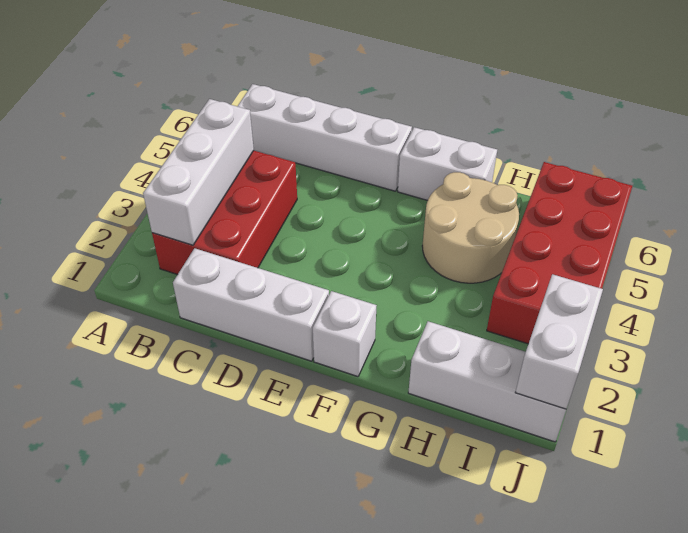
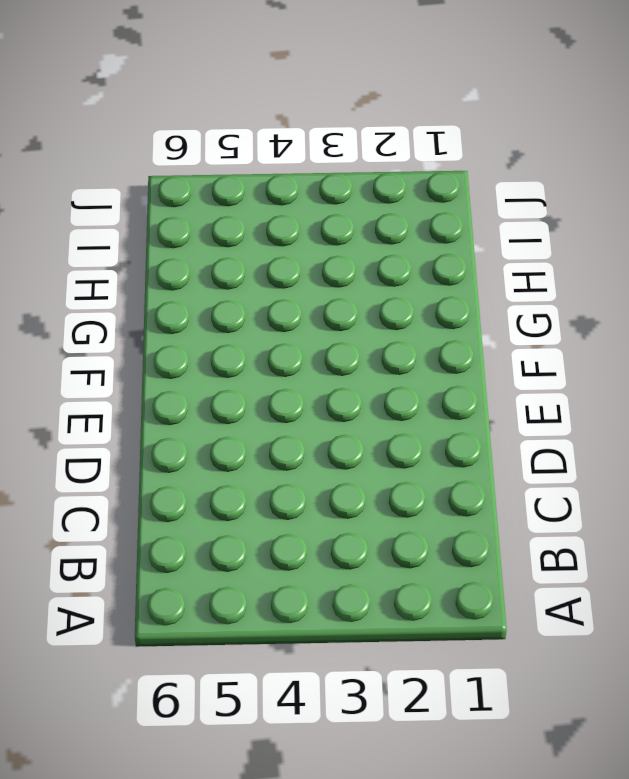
none -> red brick B2:C4 level 1
none -> white brick B6:E6 level 1

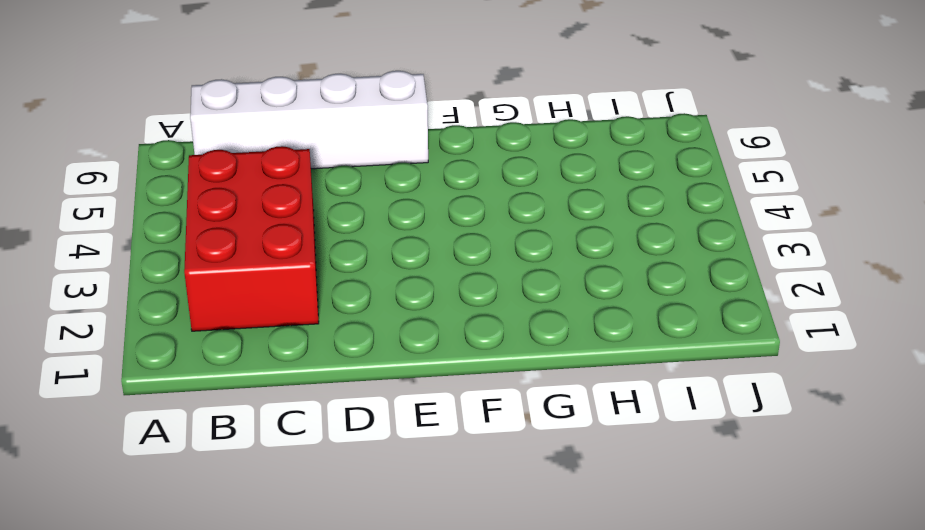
none -> white brick C1:E1 level 1
none -> white brick F1 level 1

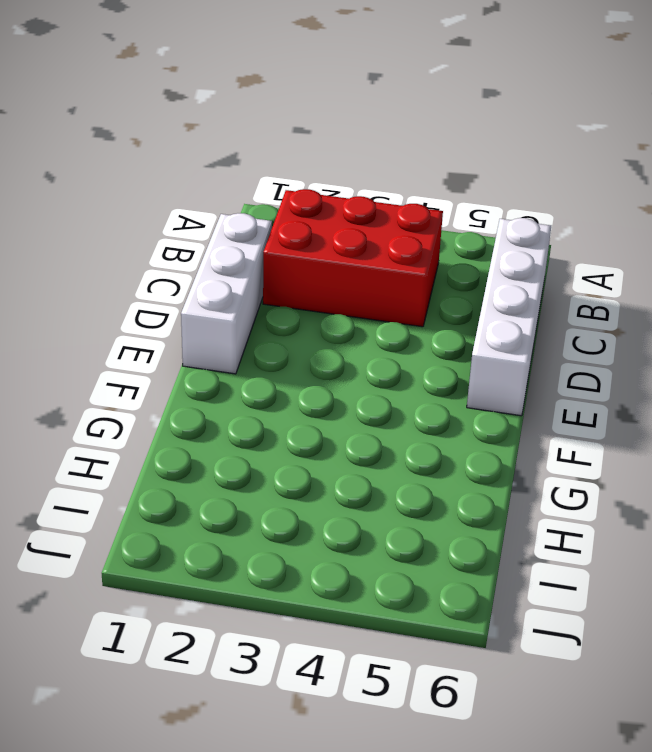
none -> white brick F1 level 1
none -> white brick F6:G6 level 1

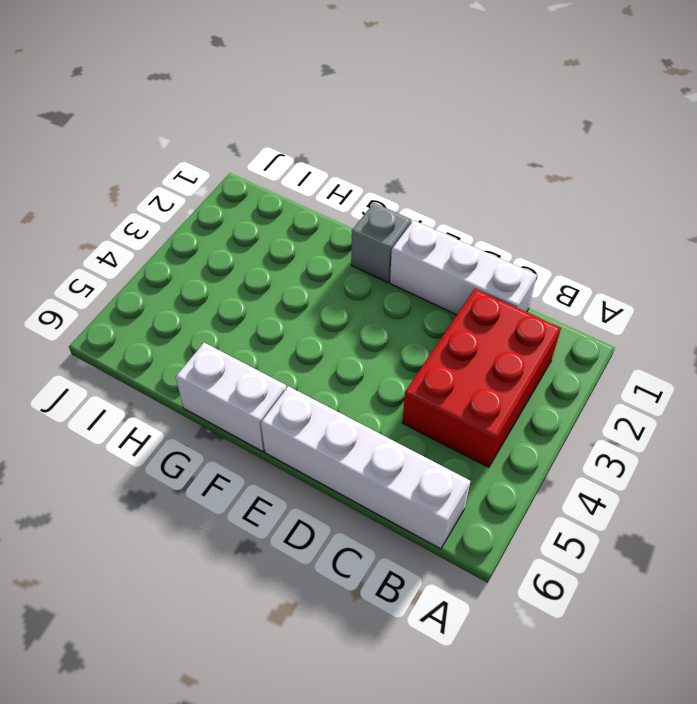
grey brick F1 level 1 -> white brick F1 level 1
none -> tan round brick G4:H5 level 1
none -> white brick H1:J1 level 1

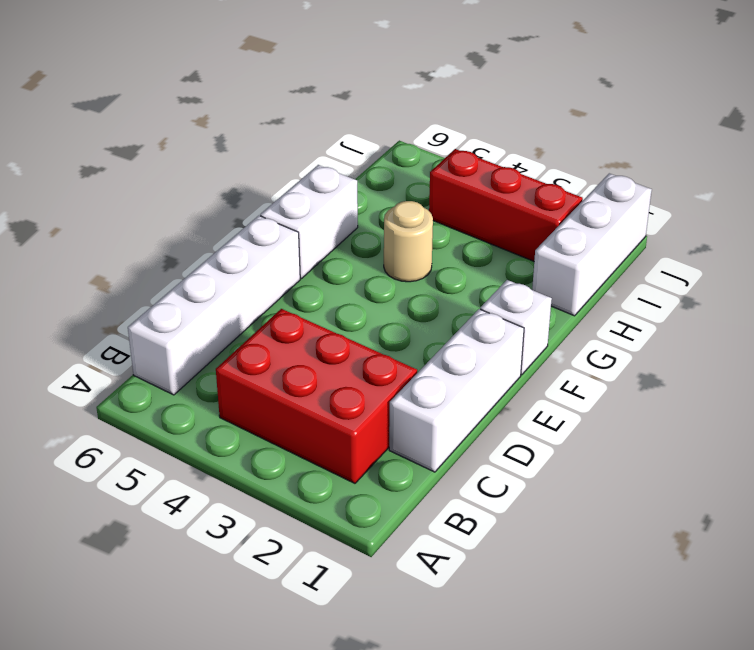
tan round brick G4 level 1 -> tan round brick G4:H5 level 1
red brick I2:I4 level 1 -> red brick I3:J6 level 1
none -> white brick B2:B4 level 2
none -> white brick J1:J2 level 2

